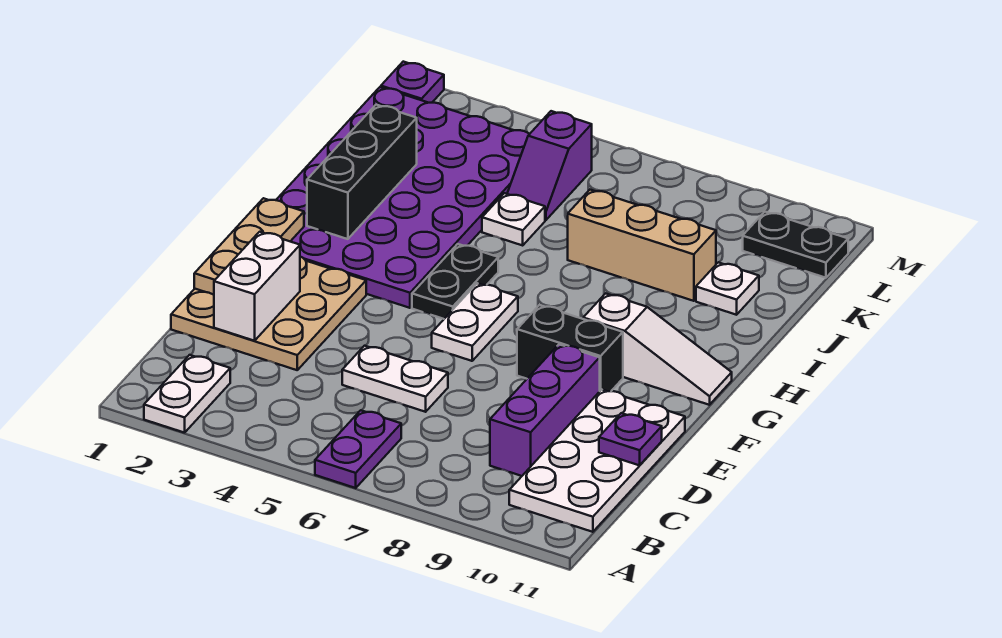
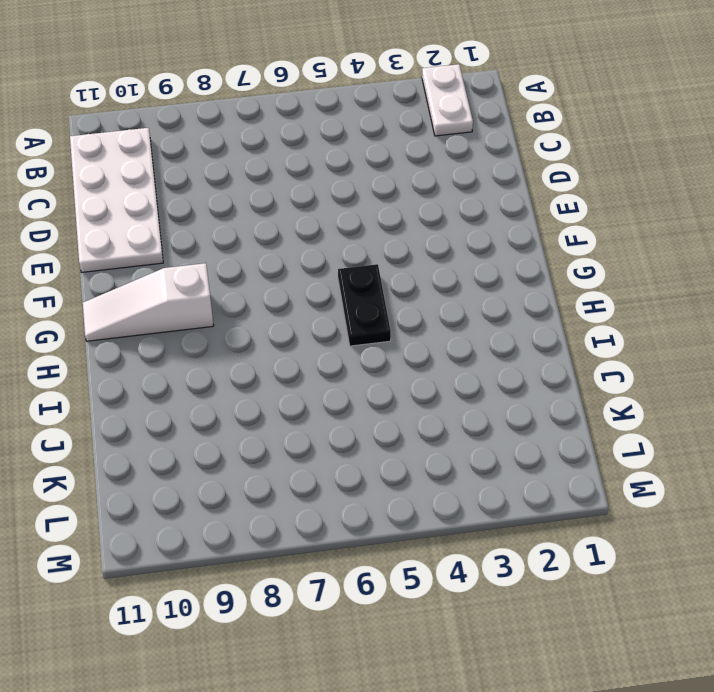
none -> purple plate A6:B6 level 1
none -> purple brick C9:E9 level 1
none -> tan plate D1:F3 level 1

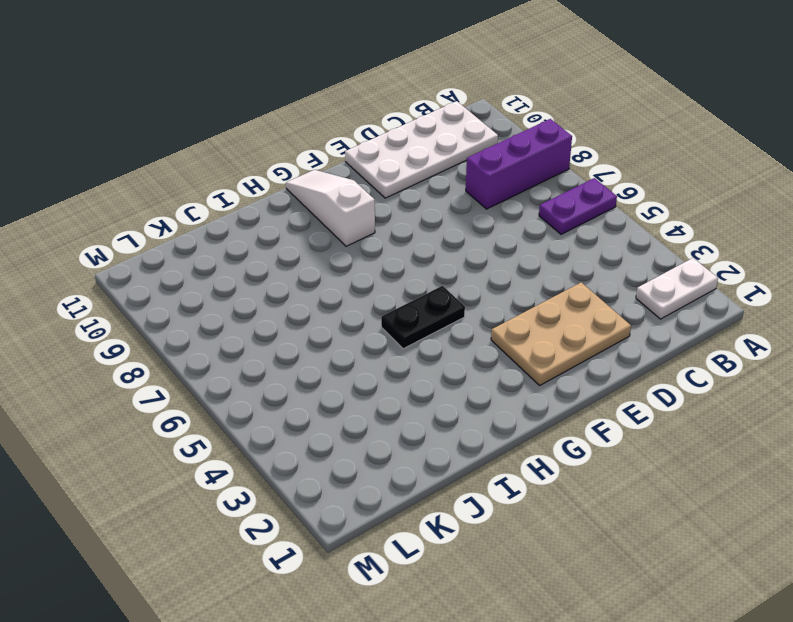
purple brick A8:C8 level 1 -> purple brick C9:E9 level 1
tan plate D2:F3 level 1 -> tan plate D1:F3 level 1
none -> white plate D5:D6 level 1
none -> white plate F6:G6 level 1
none -> black brick F8:F9 level 1

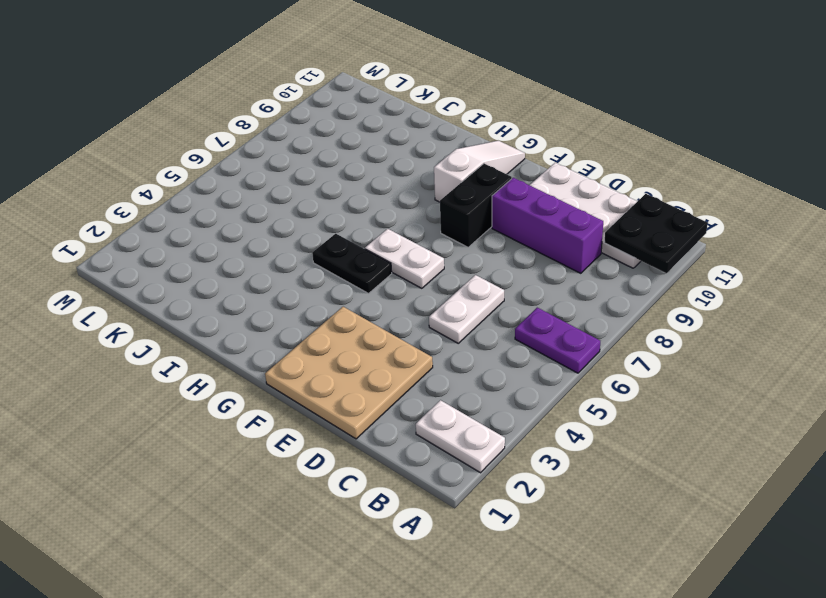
black plate A10:B11 level 2 -> none
none -> purple plate G1:L4 level 1
none -> white plate J5 level 1
none -> tan brick J7:J9 level 1

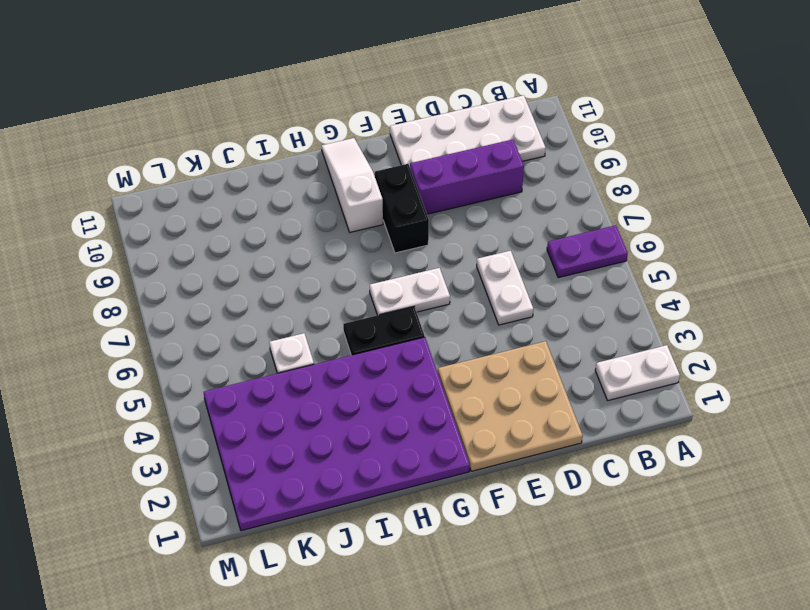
none -> tan brick J7:J9 level 1
none -> white plate J10 level 1
none -> purple slope K5:L5 level 1 top L

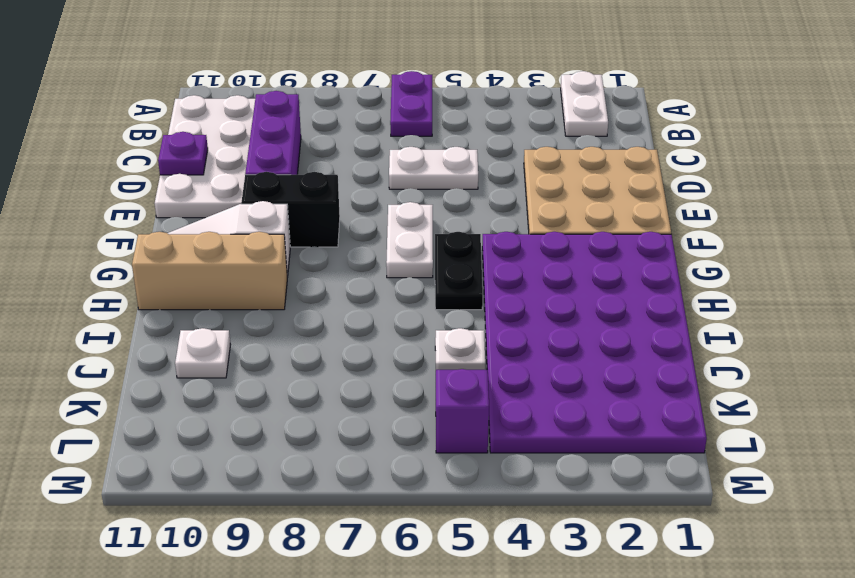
tan brick H9:H11 level 1 -> tan brick J7:J9 level 1
none -> black plate L10:L11 level 1
none -> purple plate M1 level 1
none -> white brick D2:E2 level 2

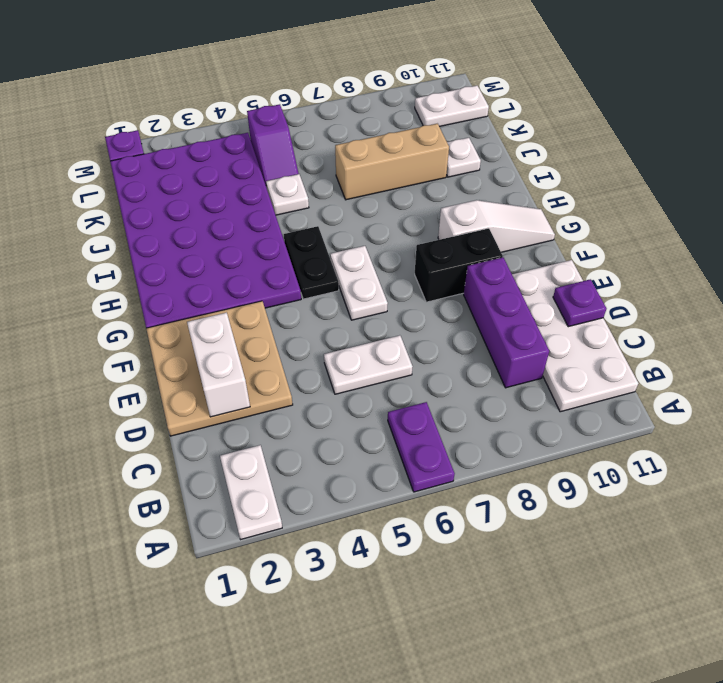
white plate L10:L11 level 1 -> black plate L10:L11 level 1
none -> tan plate E1:G1 level 2
none -> black brick H2:J2 level 2

